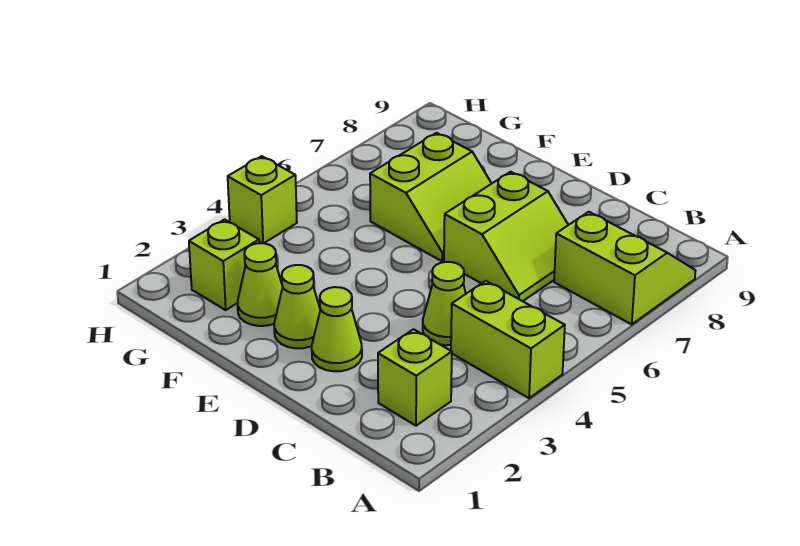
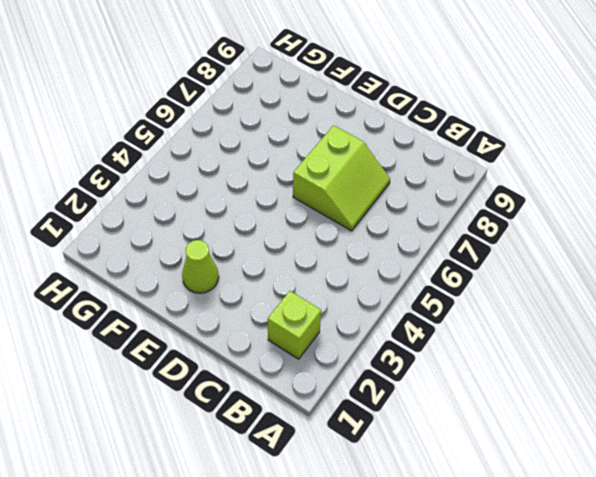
none -> lime brick A4:B4 level 1
none -> lime slope A7:B8 level 1 top 7

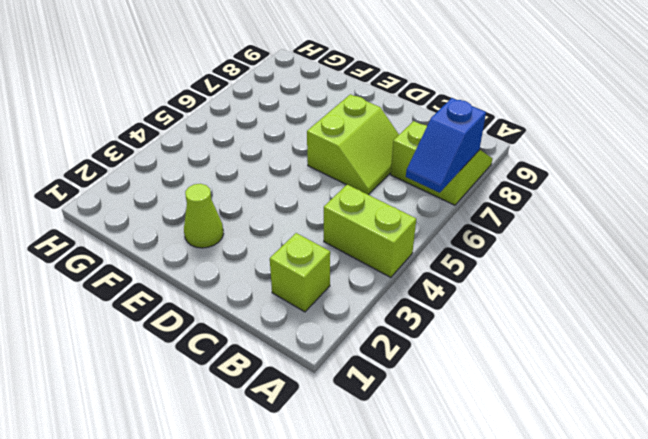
blue slope A6:A7 level 2 top 7 -> none
none -> lime cone C4 level 1
none -> lime cone D2 level 1

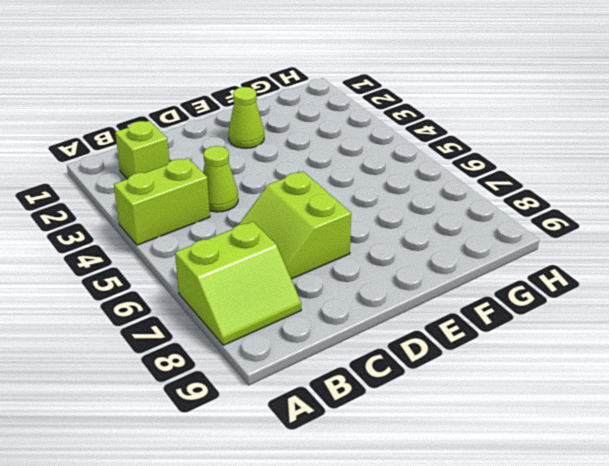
none -> lime cone D2 level 1
none -> lime slope E6:F7 level 1 top F

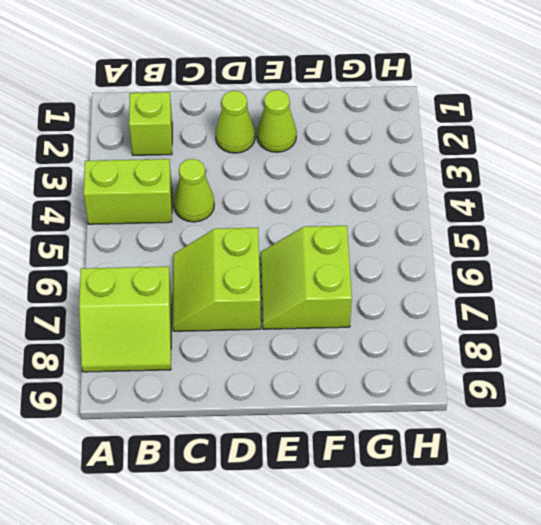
none -> lime cone F2 level 1
none -> lime brick G2 level 1

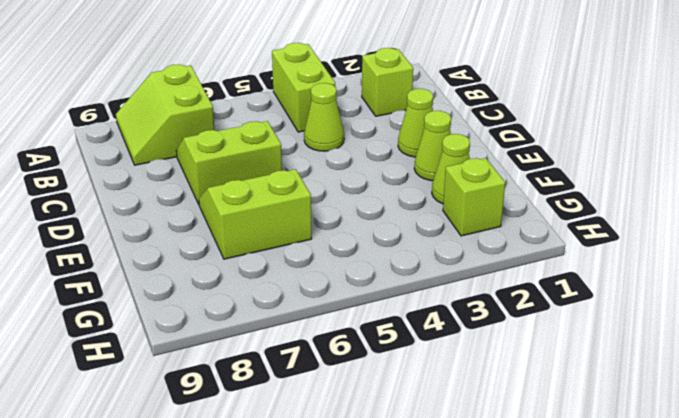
none -> lime brick H4 level 1

